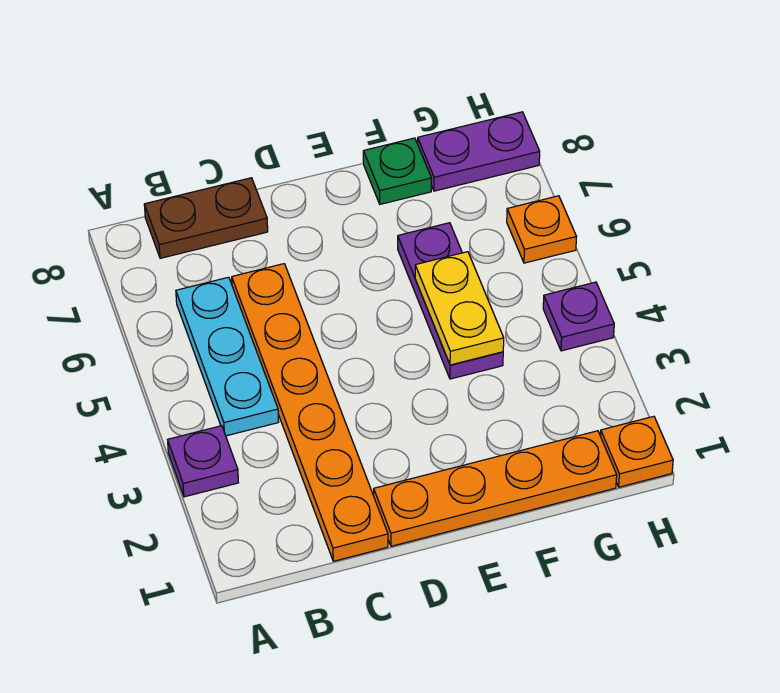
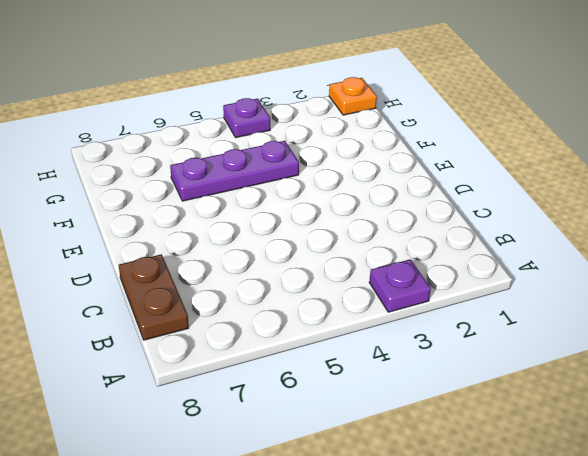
none -> cyan plate B4:B6 level 1
none -> orange plate C1:C6 level 1
none -> orange plate D1:G1 level 1

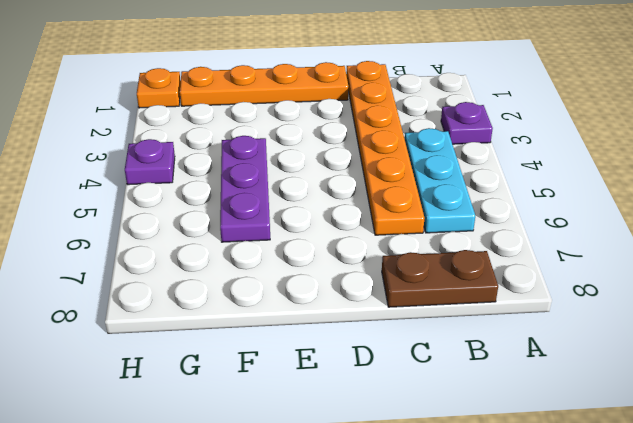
none -> green plate F8 level 1
none -> purple plate G8:H8 level 1
none -> orange plate H6 level 1

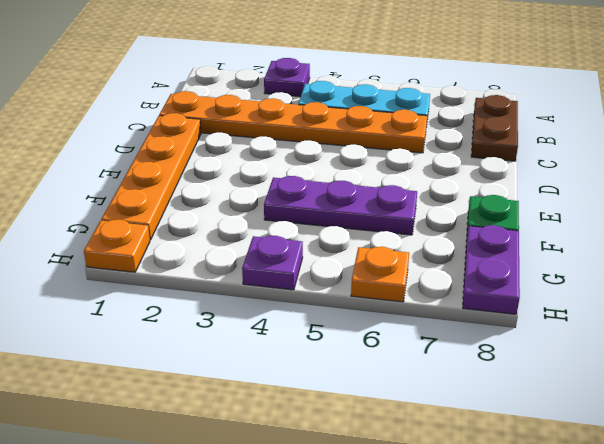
none -> yellow plate F4:F5 level 2

